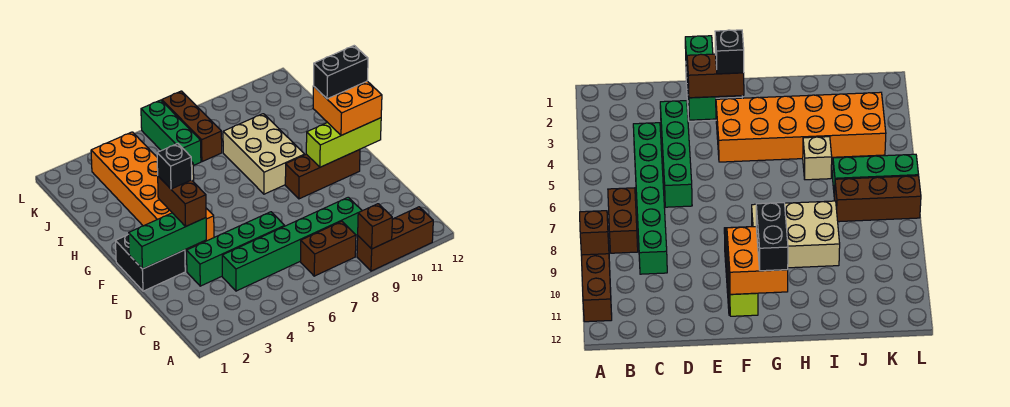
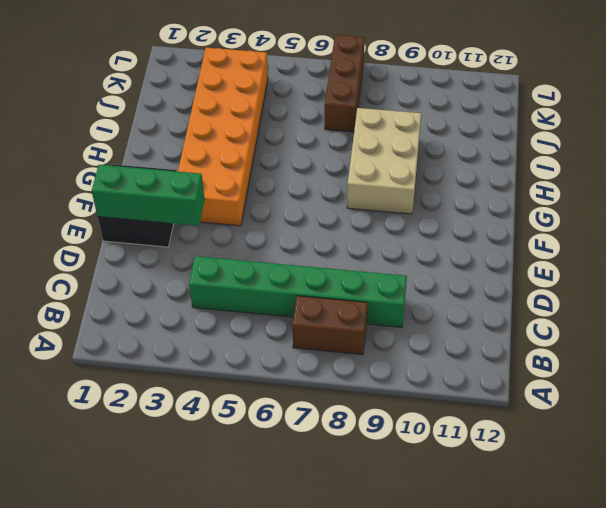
none -> brown brick A9:A11 level 1
none -> green brick D3:D6 level 1
none -> brown brick F9:F11 level 1

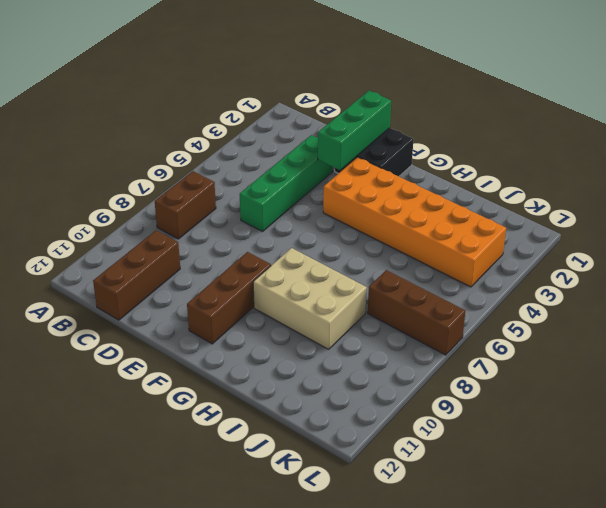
brown brick C10:C12 level 1 -> brown brick A9:A11 level 1
none -> green brick C4:C9 level 1
none -> tan brick I5 level 1
none -> green brick J6:L6 level 1

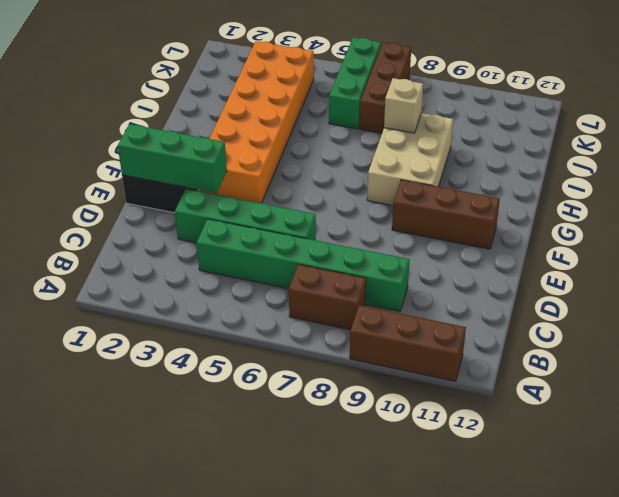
tan brick I8 level 2 -> tan brick I5 level 1
none -> brown brick A9 level 2
none -> lime brick F10:F12 level 2
none -> brown brick E3:F3 level 3

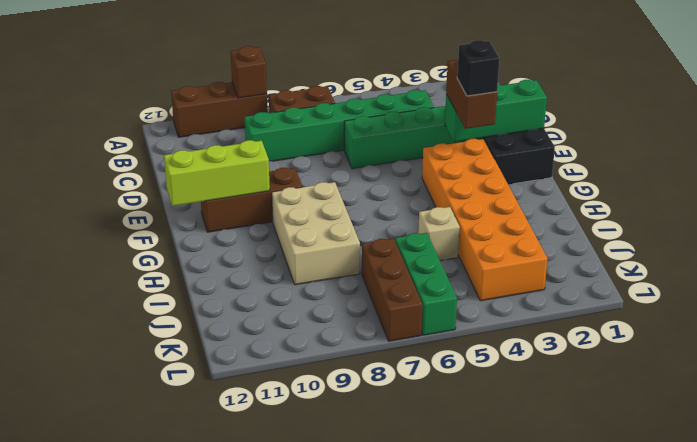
none -> orange brick F11:G12 level 3
none -> black brick G11:G12 level 4

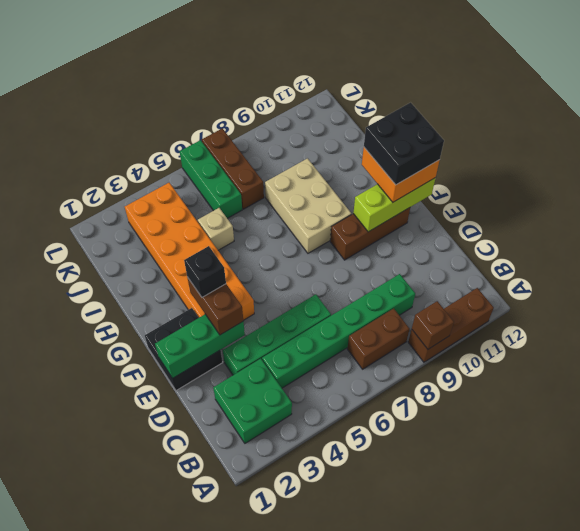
green brick B2:C3 level 1 -> none
black brick F11:G12 level 4 -> black brick G11:G12 level 4

